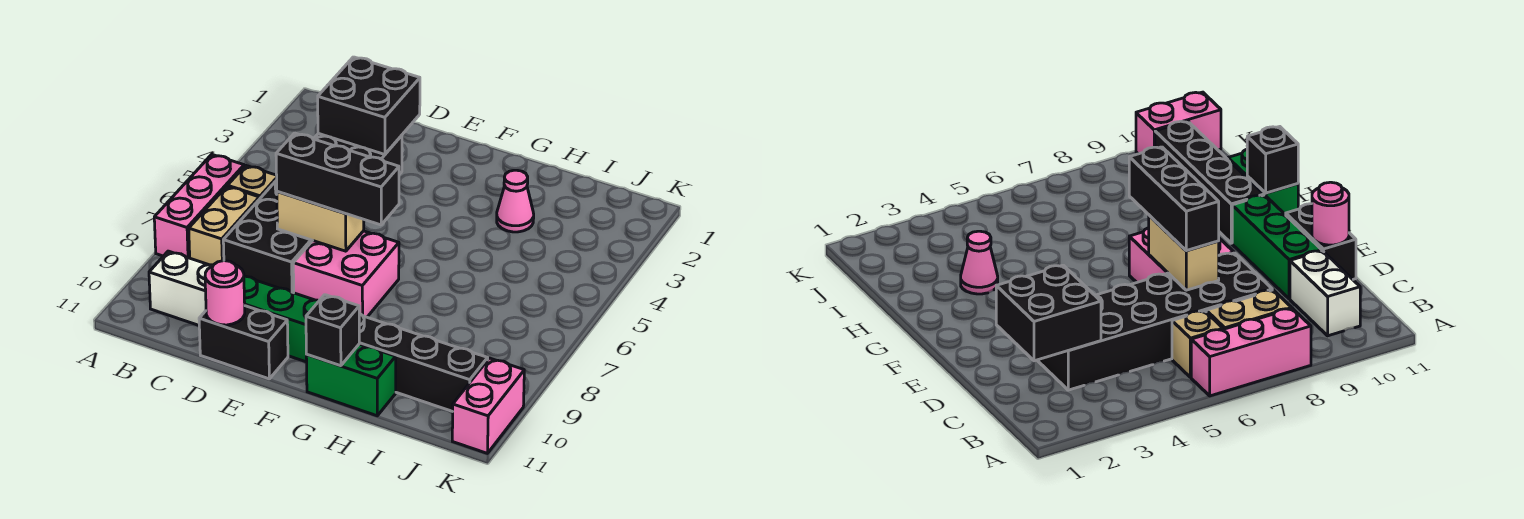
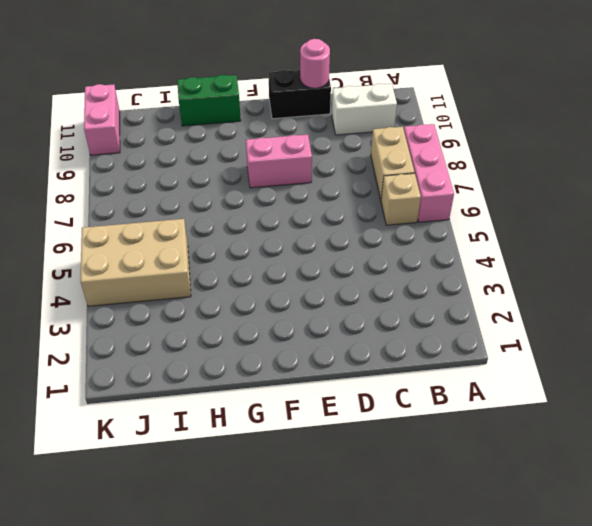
pink brick E8:F8 level 1 -> pink brick E7:F8 level 1
tan brick I4:K5 level 1 -> none
none -> black brick C3:D8 level 1
none -> green brick D10:F10 level 1
none -> black brick G10:J10 level 1

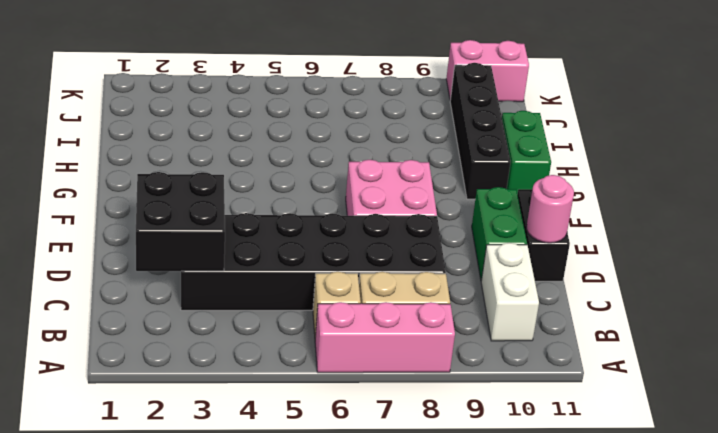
green brick D10:E10 level 1 -> green brick D10:F10 level 1
none -> pink cone H3 level 1
none -> tan brick D7:E7 level 2
none -> black brick G11 level 2

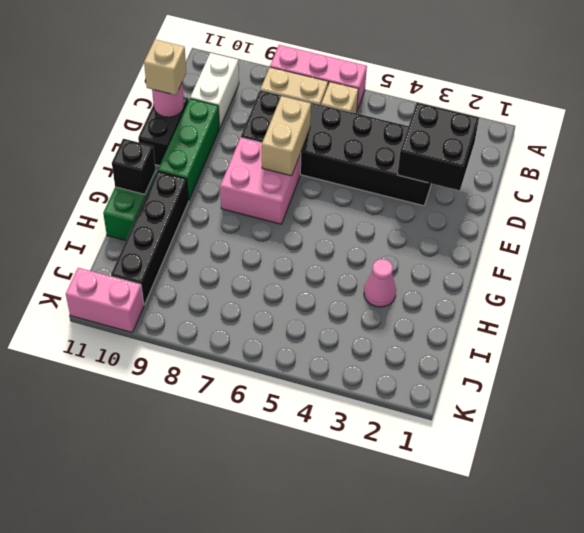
tan brick D11 level 3 -> none
none -> black brick D7:F7 level 3

